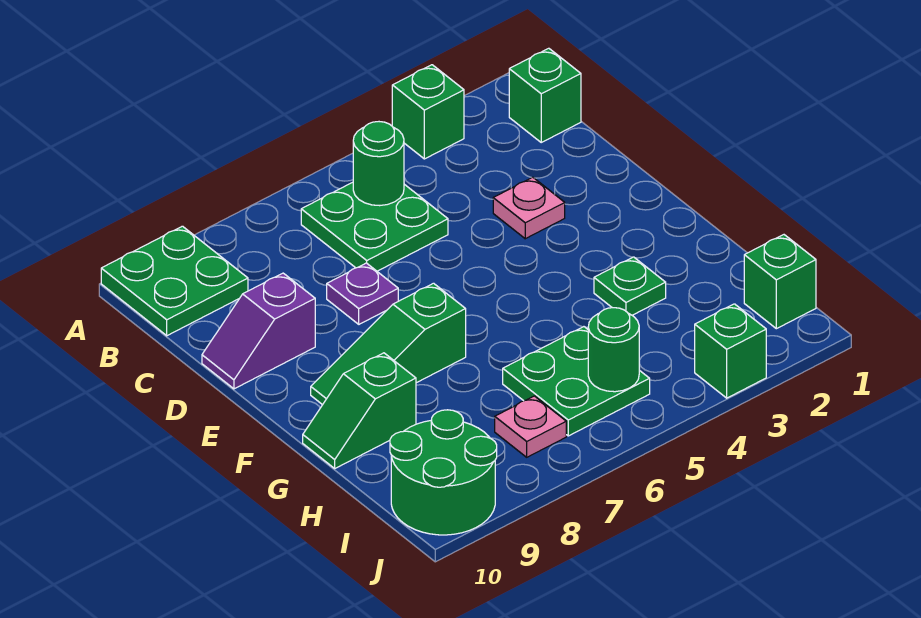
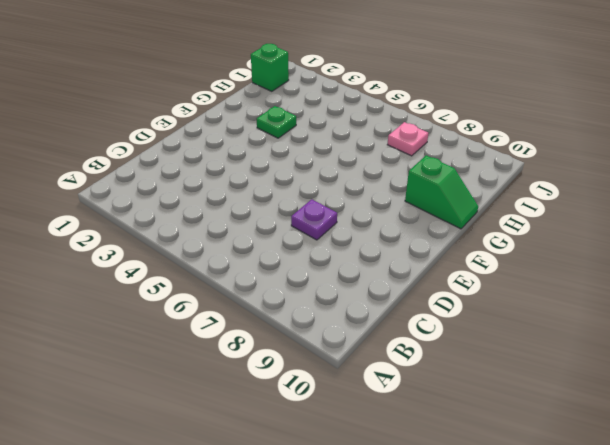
none -> green brick A3 level 1
none -> green plate A9:B10 level 1
none -> green brick B1 level 1

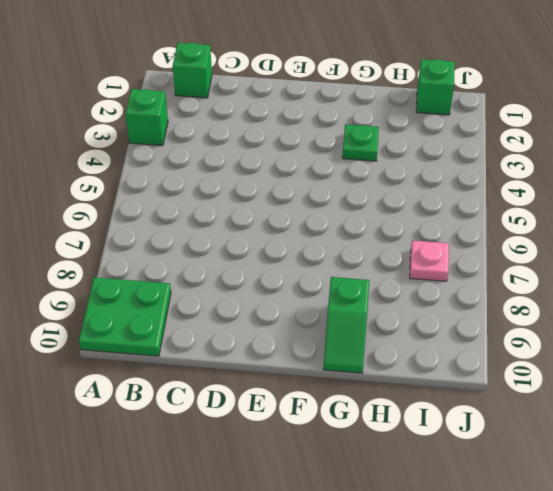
none -> green plate B5:C6 level 1
none -> pink plate D3 level 1
none -> purple plate D7 level 1

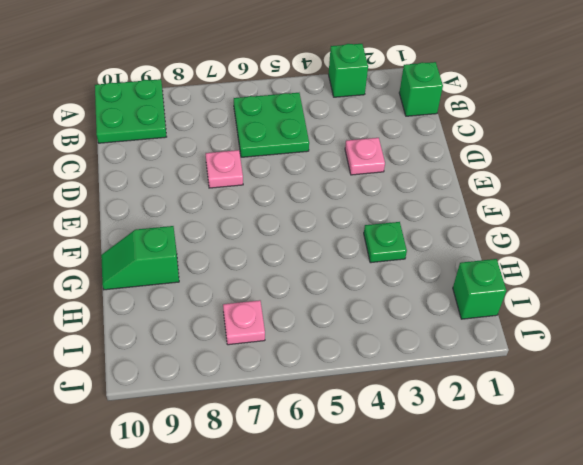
pink plate D7 level 1 -> purple plate D7 level 1
none -> purple slope D9:D10 level 1 top 9
none -> green slope F7:F9 level 1 top 7
none -> green plate H5:I6 level 1

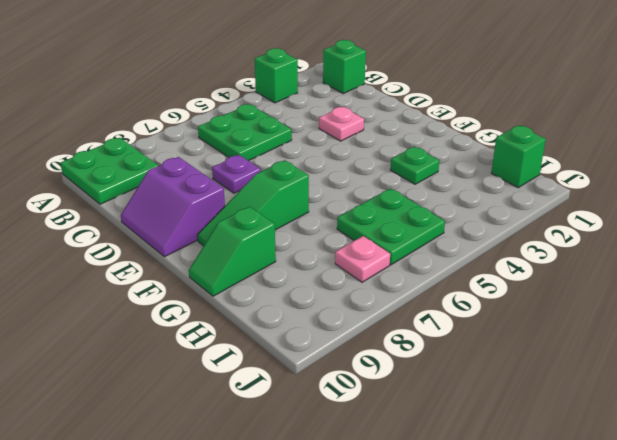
purple slope D9:E10 level 1 top 9 -> purple slope D9:D10 level 1 top 9
none -> green round brick I9:J10 level 1
none -> green brick J3 level 1
none -> green round brick B5 level 2

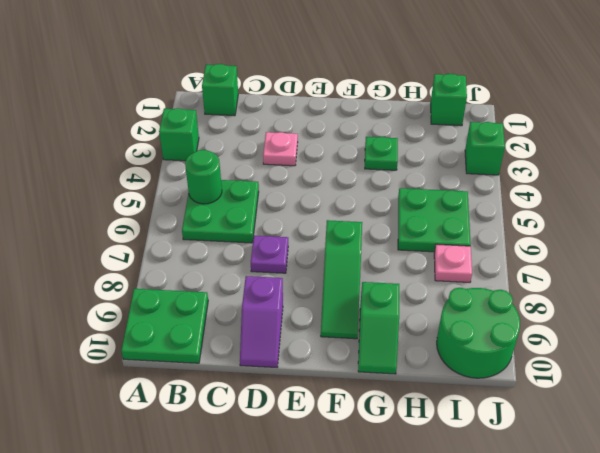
none -> green round brick I5 level 2

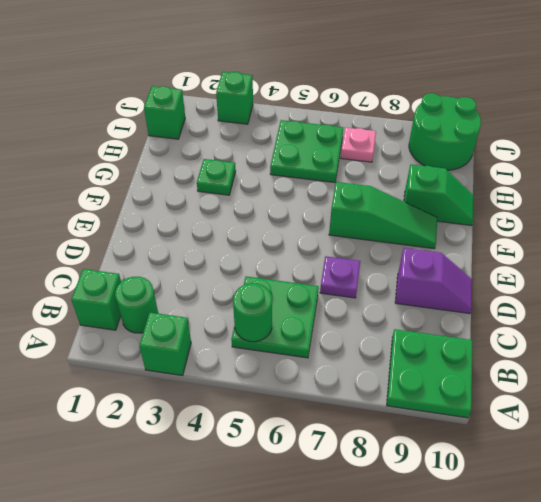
green round brick B2 level 1 -> green round brick I5 level 2
none -> pink plate D3 level 1

